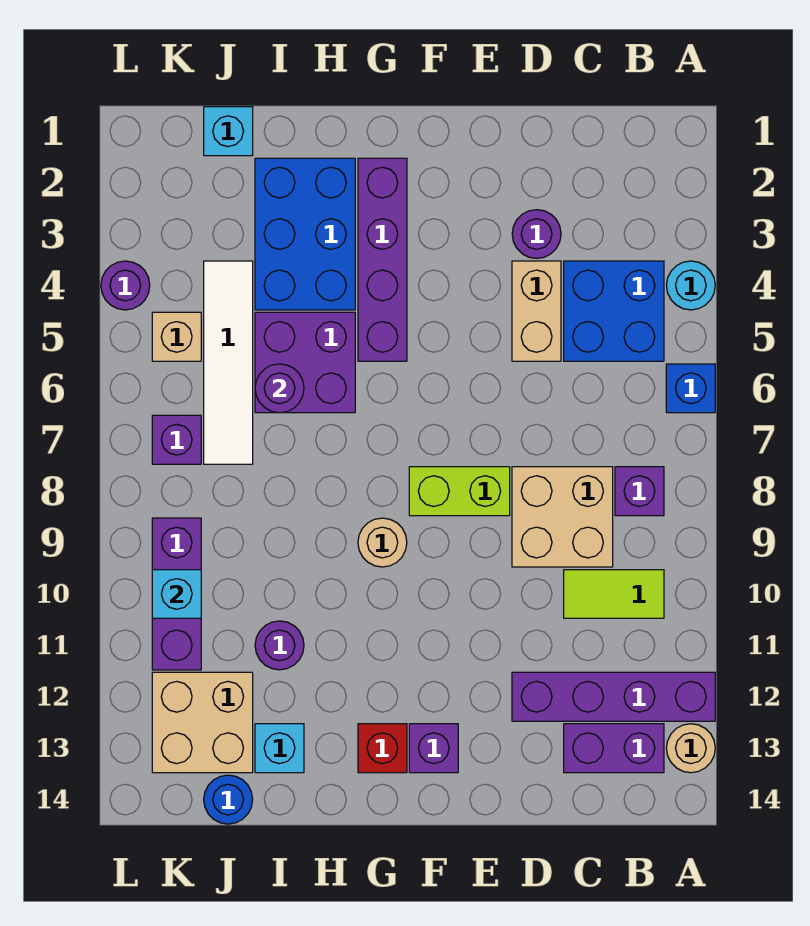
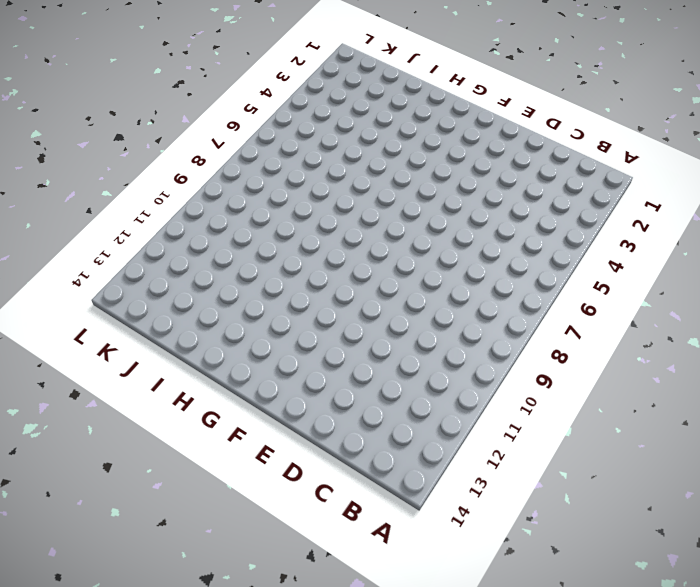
none -> cyan round brick A4 level 1
none -> blue brick A6 level 1
none -> purple brick A12:D12 level 1
none -> tan round brick A13 level 1

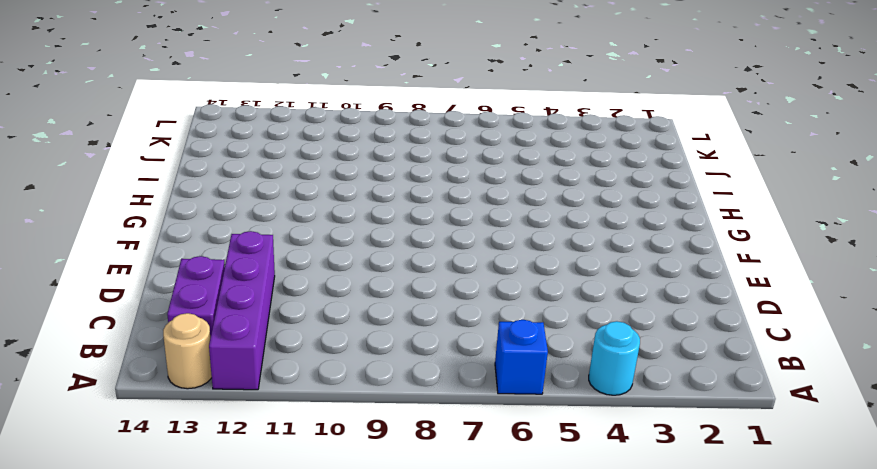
none -> blue brick B4:C5 level 1
none -> purple brick B8 level 1
none -> lime tile B10:C10 level 1
none -> tan brick C8:D9 level 1

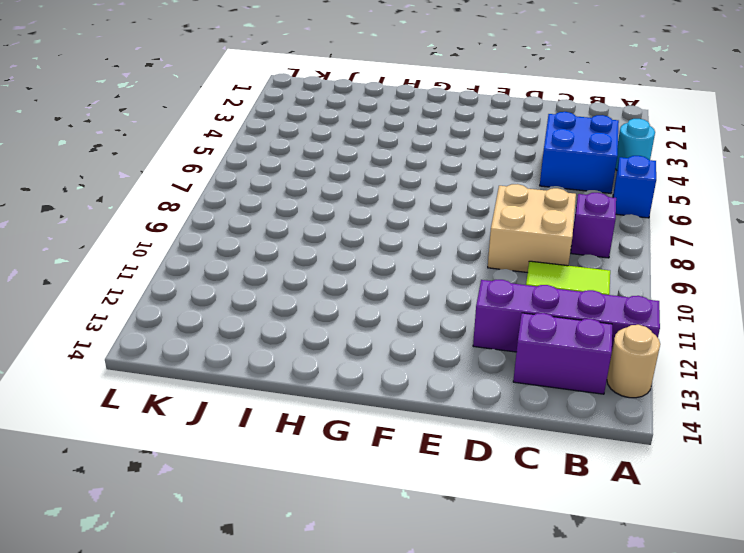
none -> purple round brick D3 level 1
none -> tan brick D4:D5 level 1
none -> lime brick E8:F8 level 1
none -> purple brick F13 level 1

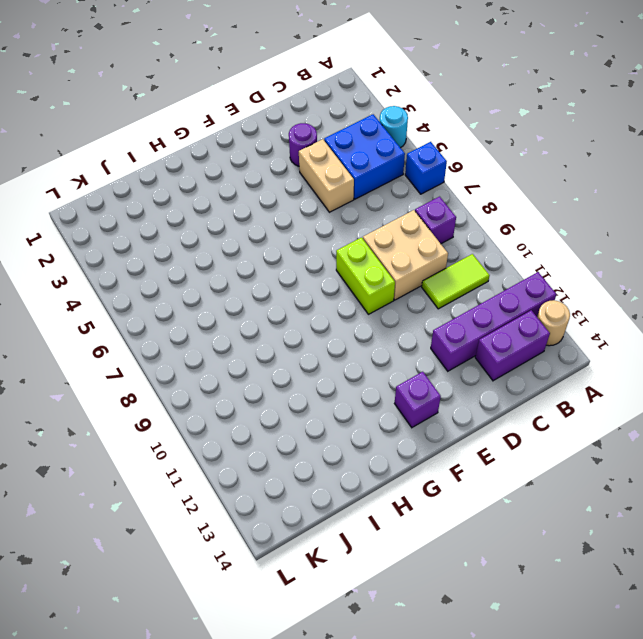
lime brick E8:E9 level 1 -> lime brick E8:F8 level 1
none -> purple brick G2:G5 level 1
none -> tan round brick G9 level 1
none -> red brick G13 level 1
none -> blue brick H2:I4 level 1

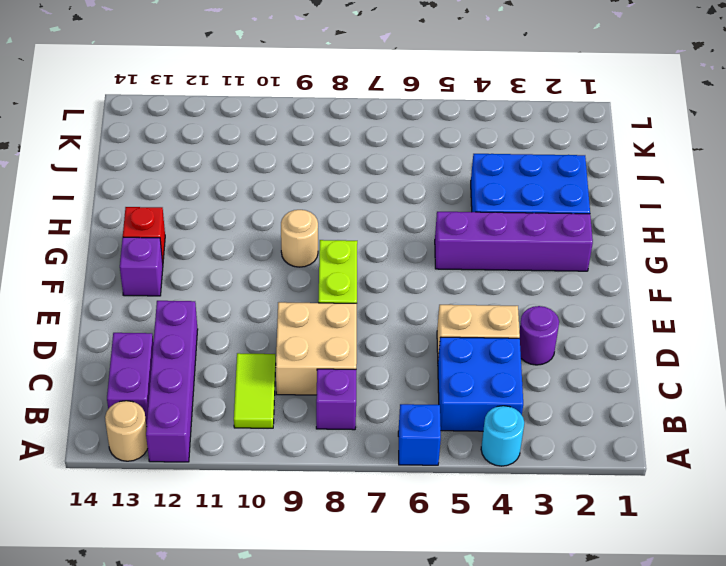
none -> purple brick H5:I6 level 1
none -> purple round brick I11 level 1
none -> cyan brick I13 level 1
none -> cyan brick J1 level 1

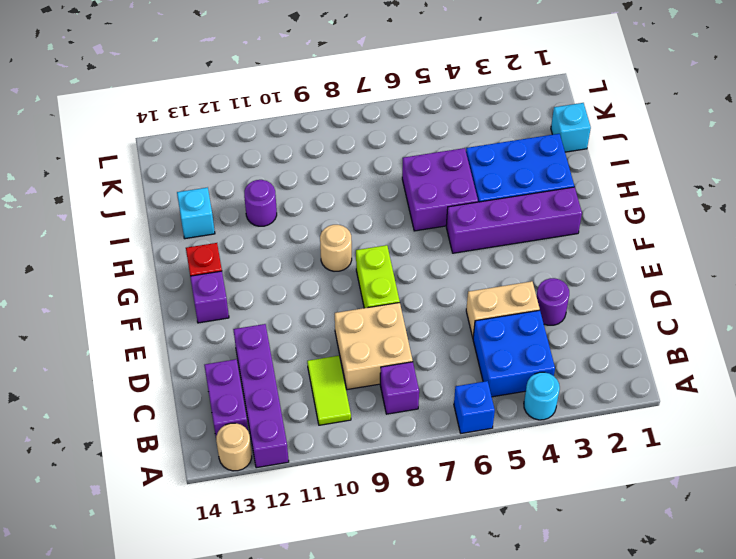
none -> white tile J4:J7 level 1
none -> tan brick J12:K13 level 1
none -> blue round brick J14 level 1
none -> tan brick K5 level 1

